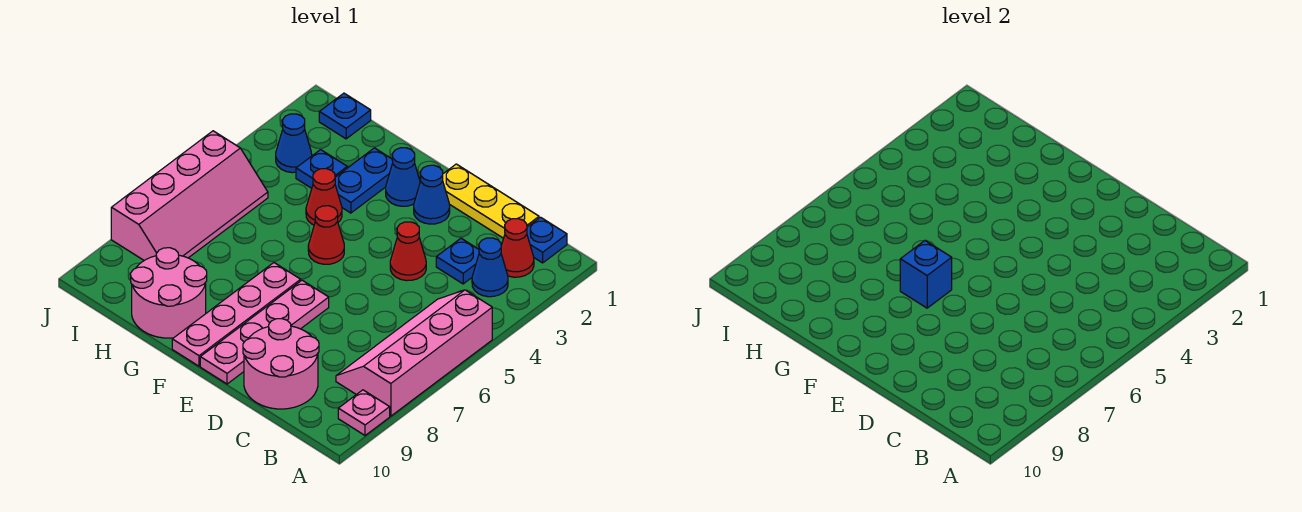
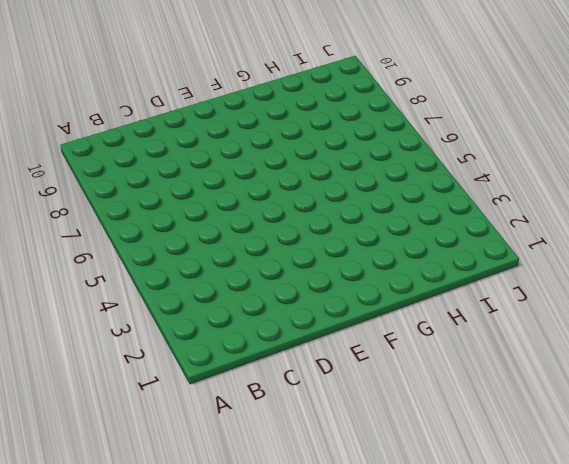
none -> pink slope A5:B8 level 1 top A
none -> pink plate A9 level 1
none -> blue plate B1 level 1

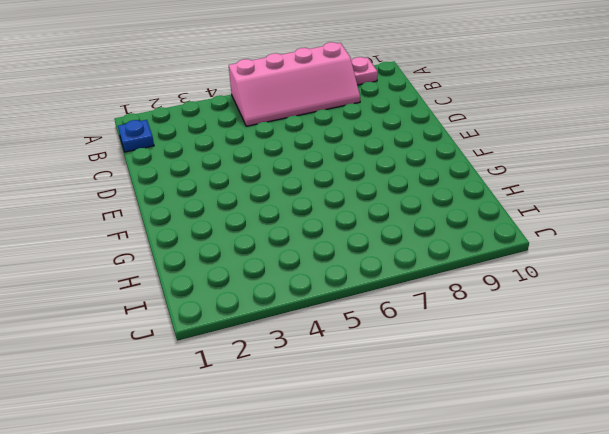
none -> red cone B2 level 1
none -> blue cone B3 level 1
none -> yellow plate C1:E1 level 1

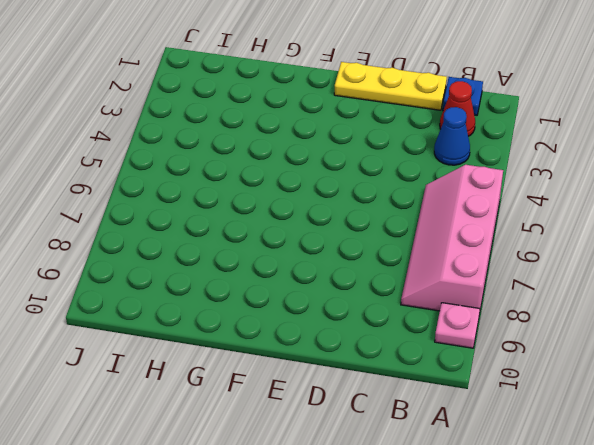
none -> blue plate C3 level 1
none -> pink round brick C9:D10 level 1
none -> red cone D4 level 1

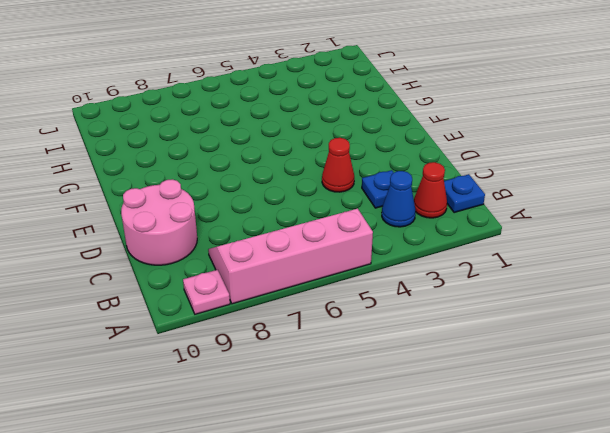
none -> yellow plate C1:E1 level 1
none -> blue cone E2 level 1
none -> pink plate E7:E10 level 1

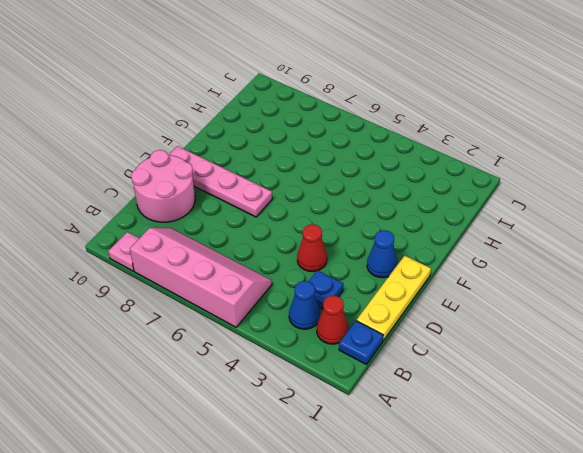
none -> blue cone F2 level 1
none -> red cone F5 level 1
none -> pink plate F7:F10 level 1

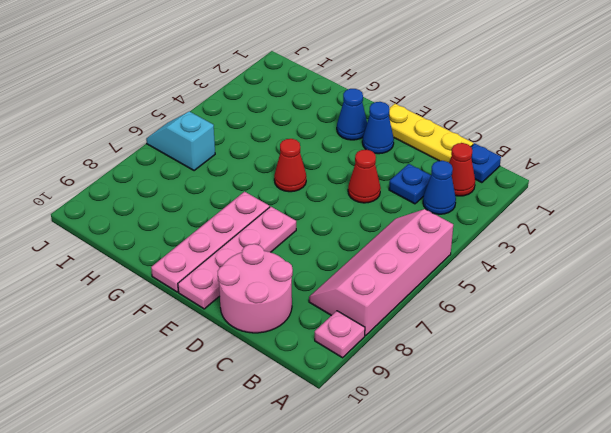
cyan slope I6:J6 level 1 top I -> pink slope I5:J8 level 1 top J
none -> blue plate G2:G3 level 1
none -> red cone G4 level 1
none -> pink round brick G9:H10 level 1

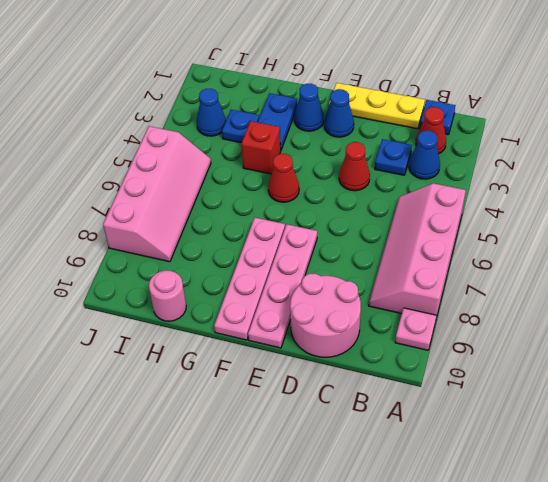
red brick G4 level 1 -> red cone G4 level 1
pink round brick H10 level 1 -> pink round brick G9:H10 level 1
none -> blue plate I1 level 1
none -> blue brick F7 level 2

